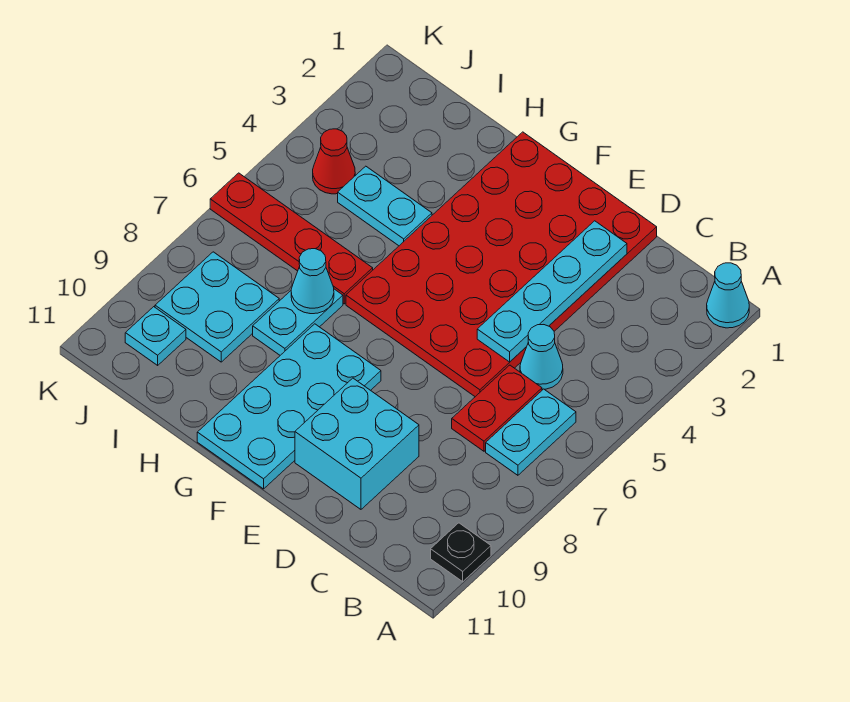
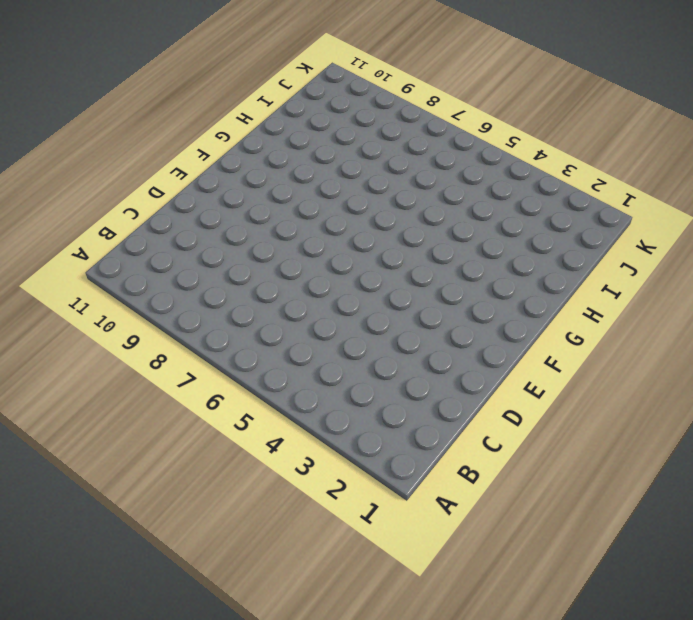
none -> cyan cone A1 level 1
none -> black plate A10 level 1
none -> cyan plate B6:B7 level 1

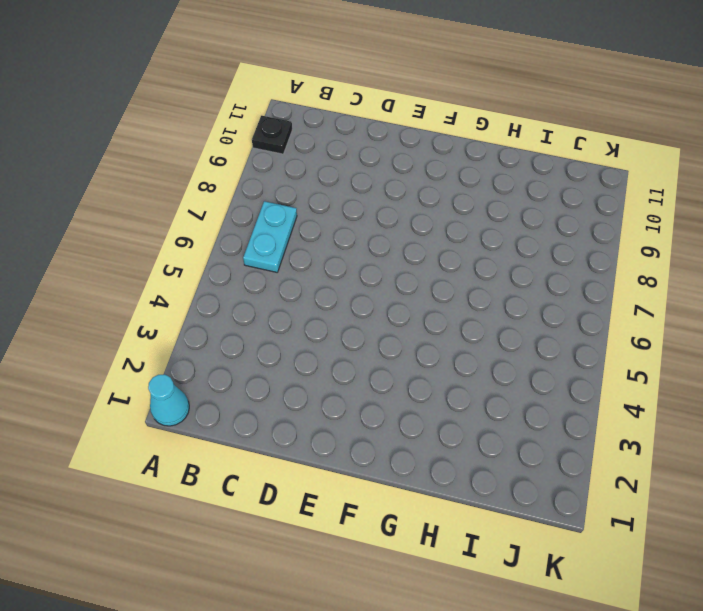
none -> cyan cone C5 level 1
none -> red plate C6:C7 level 1
none -> red plate D1:G6 level 1

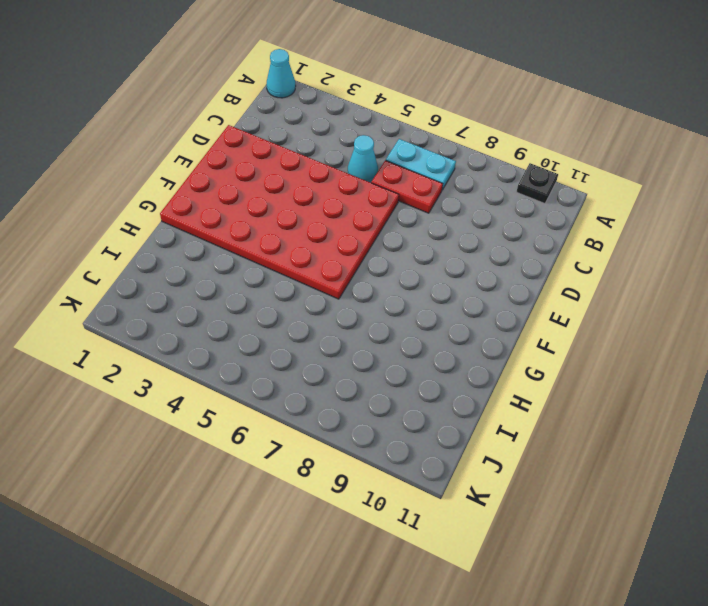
none -> cyan brick D9:E10 level 1
none -> cyan plate F8:G11 level 1
none -> cyan plate H4:I4 level 1

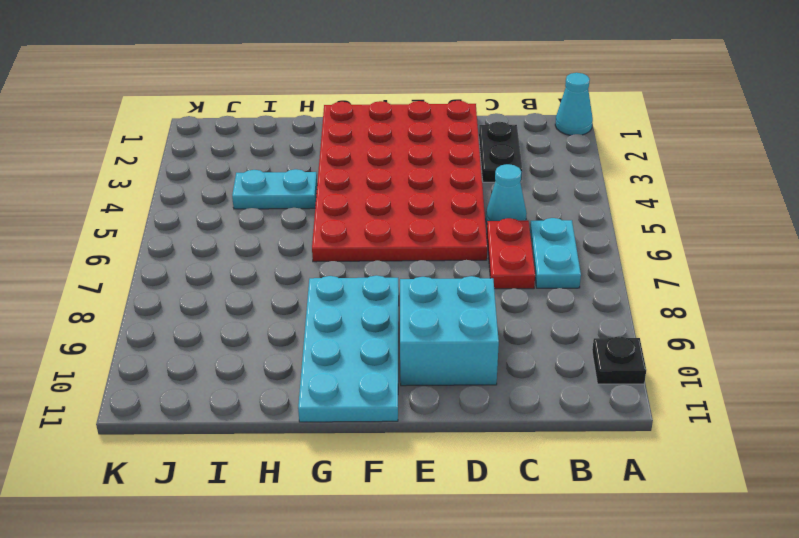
black plate C2:C3 level 1 -> none
none -> red plate H6:K6 level 1
none -> cyan plate H7:H8 level 1
none -> cyan plate I8:J9 level 1

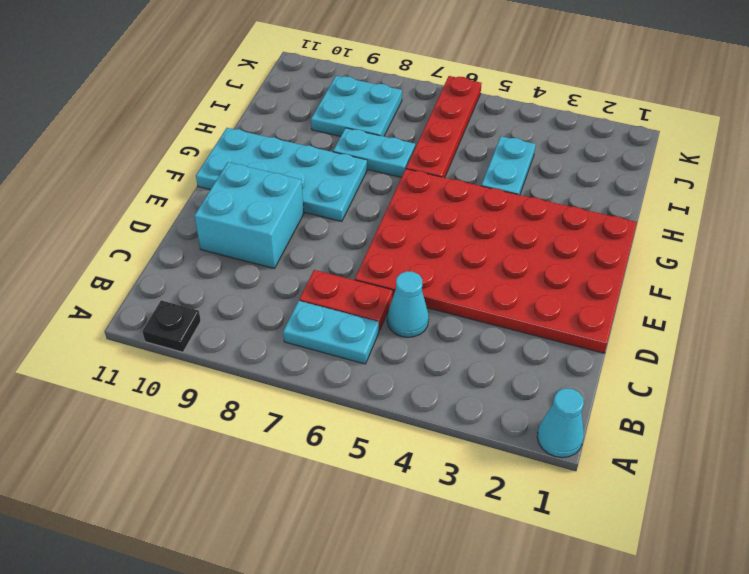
none -> red cone J4 level 1
none -> cyan plate J10 level 1
none -> cyan plate D2:D5 level 2

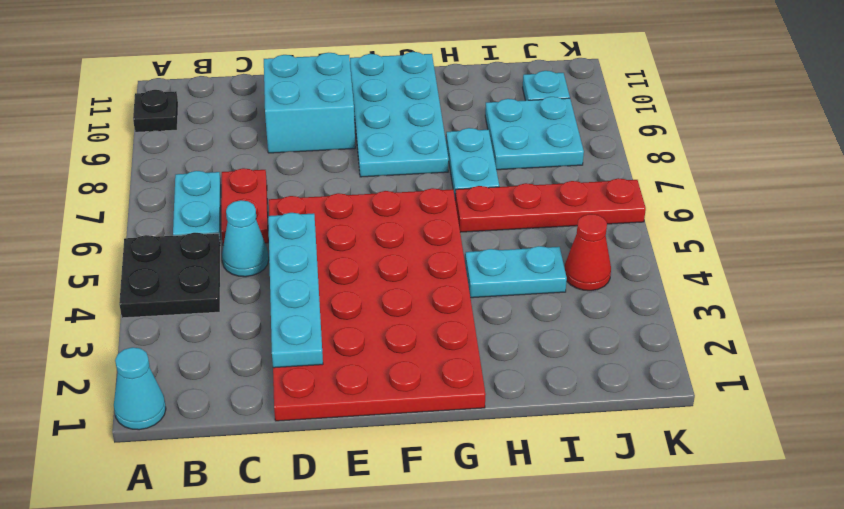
black plate A4:B5 level 1 -> none
none -> cyan cone H7 level 2

